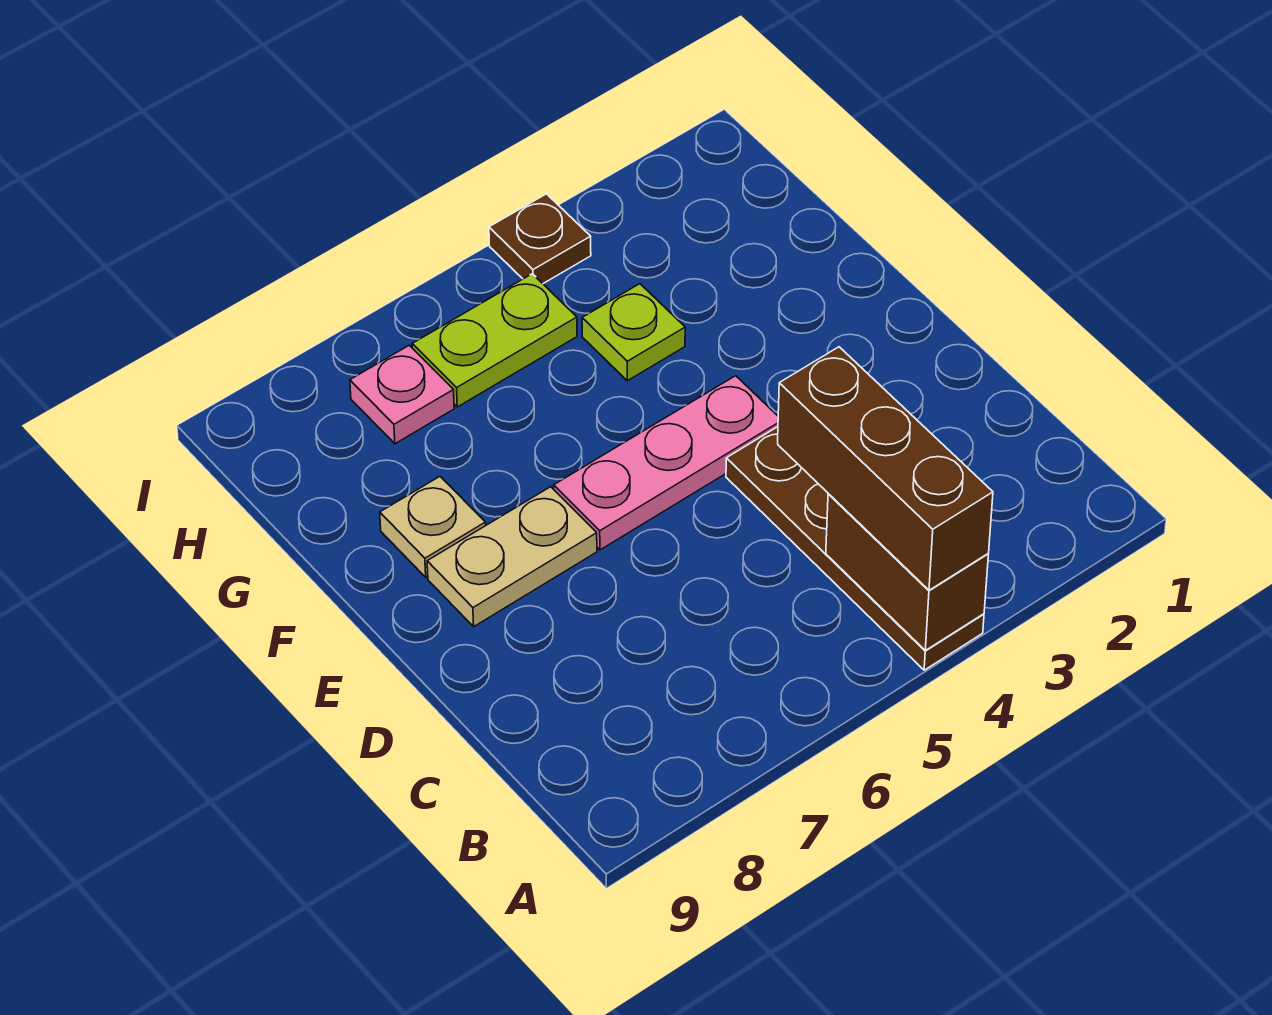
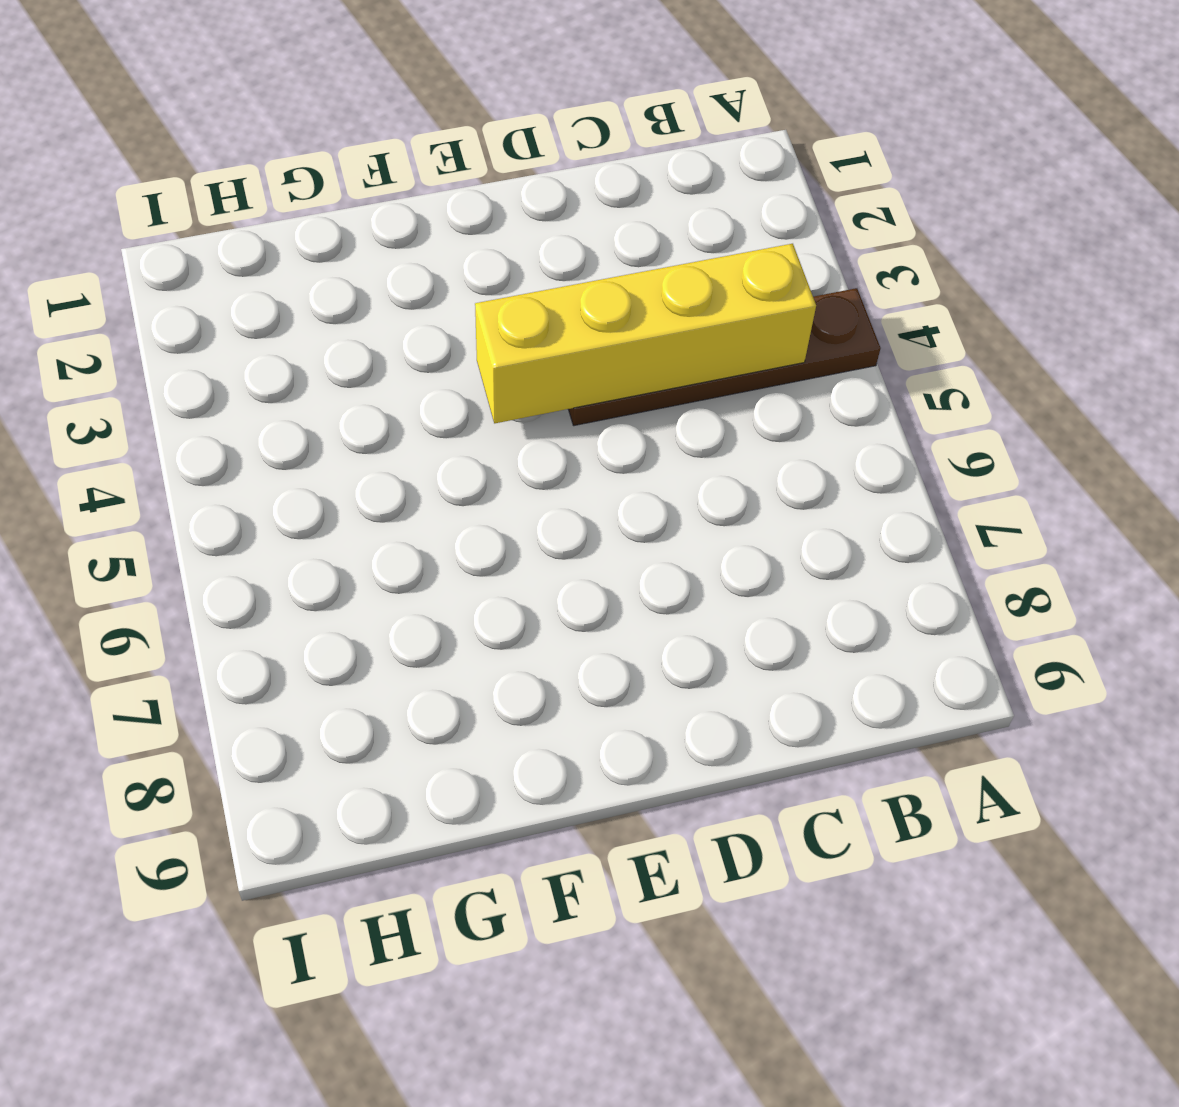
yellow brick B4:E4 level 2 -> brown brick A4:B4 level 2
none -> pink plate E4:E6 level 1
none -> tan plate E7:E8 level 1

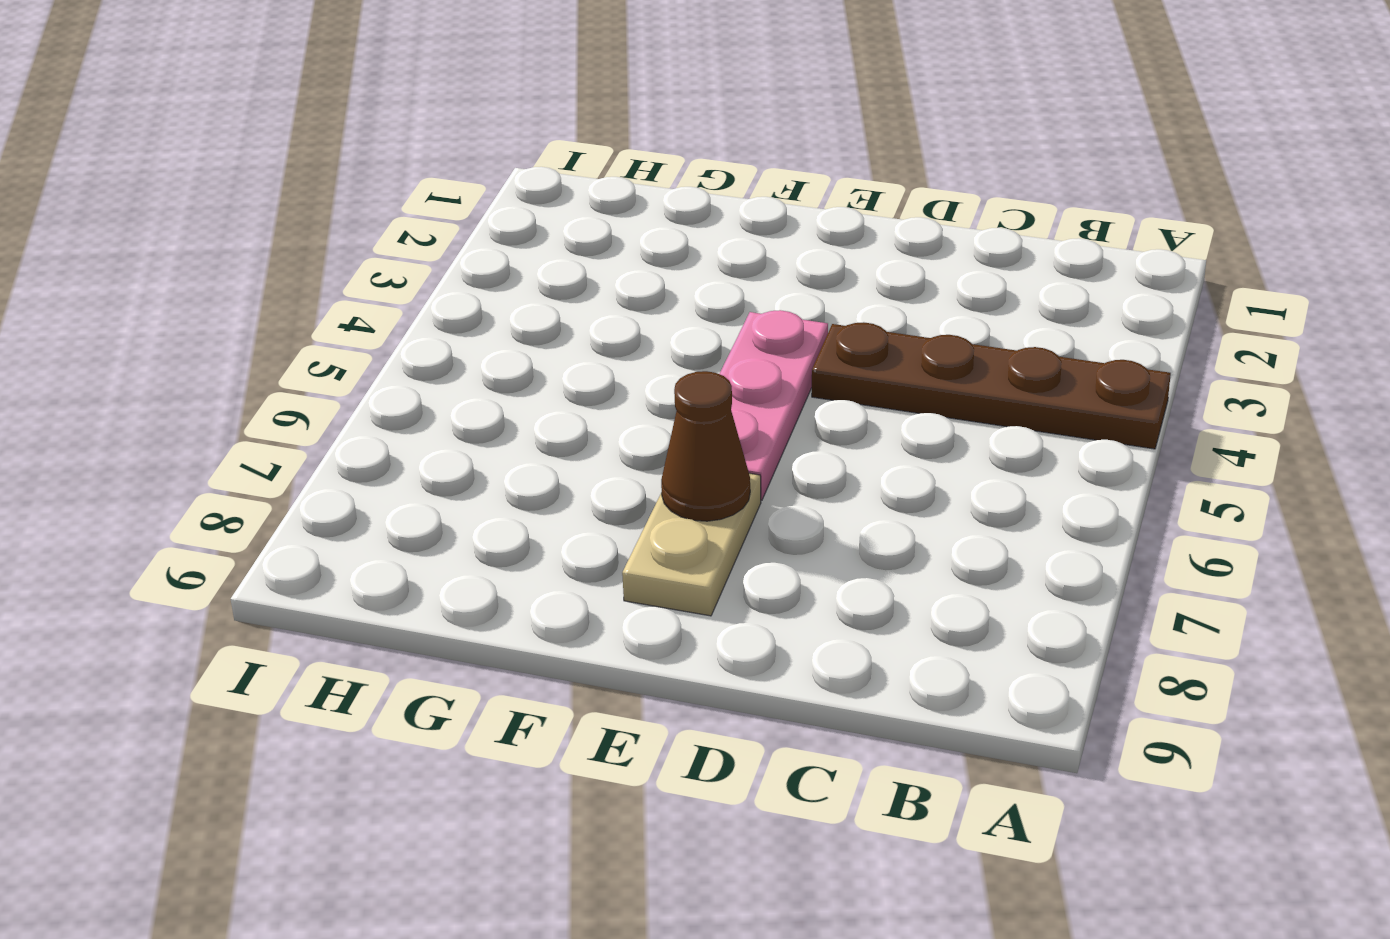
brown cone E7 level 2 -> none
none -> tan plate F8 level 1
none -> lime plate G4 level 1

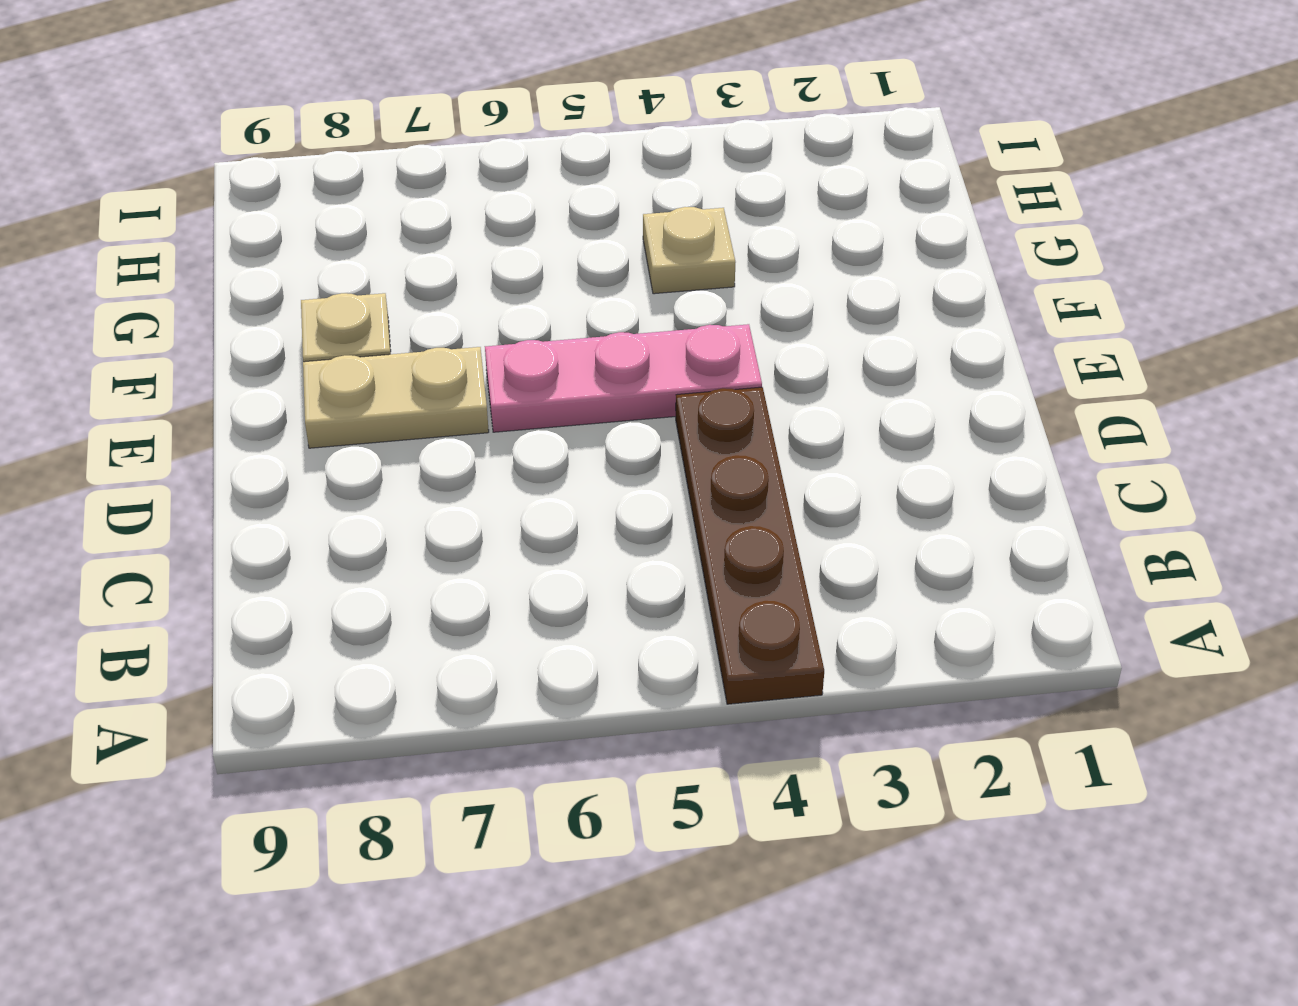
tan plate G4 level 1 -> lime plate G4 level 1
none -> lime plate H5:H6 level 1
none -> pink plate H7 level 1

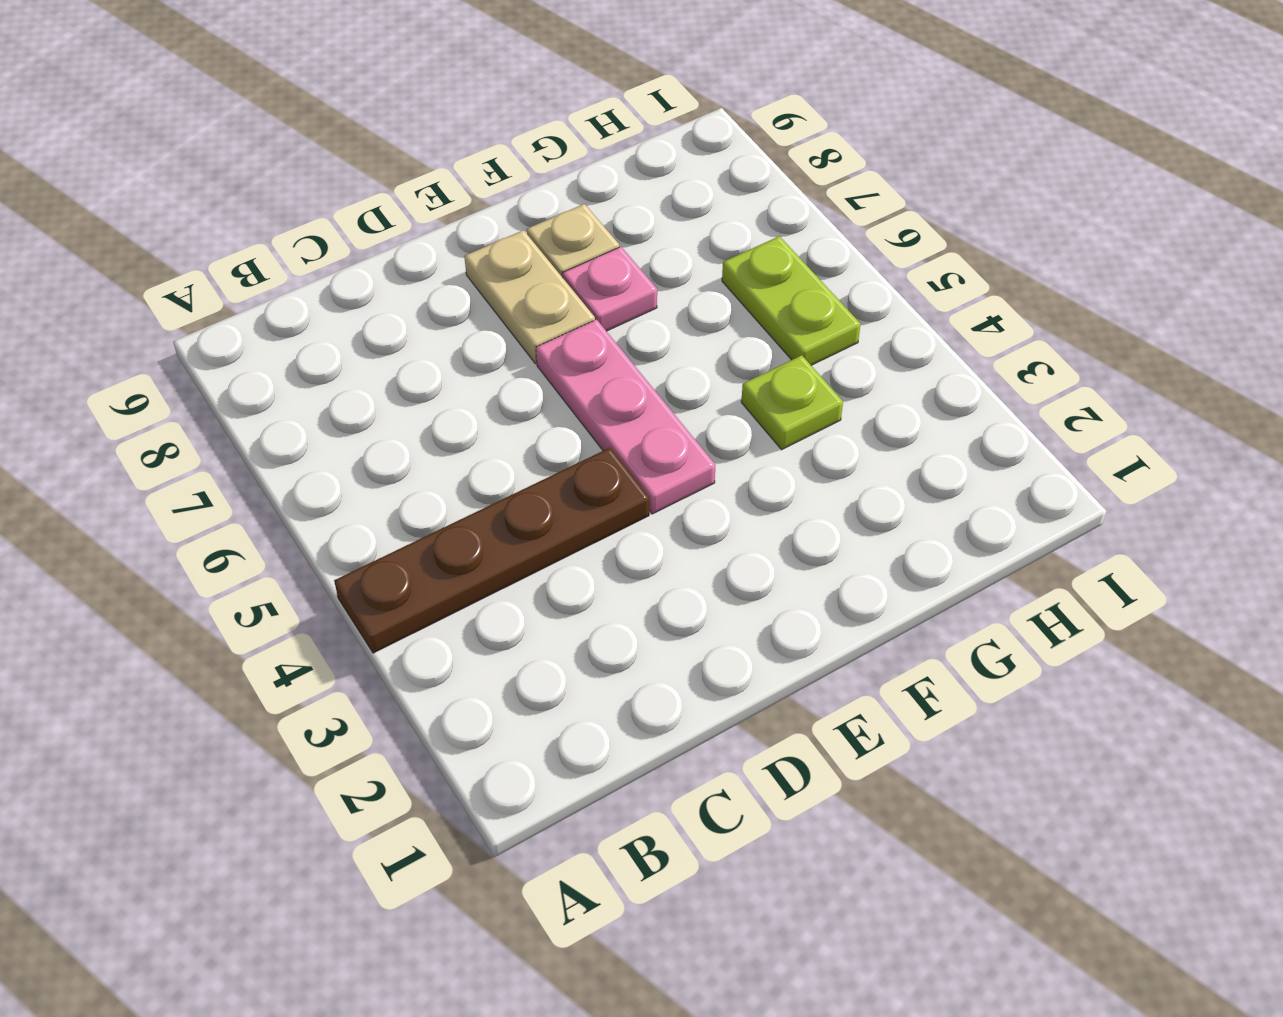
pink plate F7 level 1 -> pink plate H7 level 1
none -> brown plate I4 level 1
none -> brown brick A4:B4 level 2

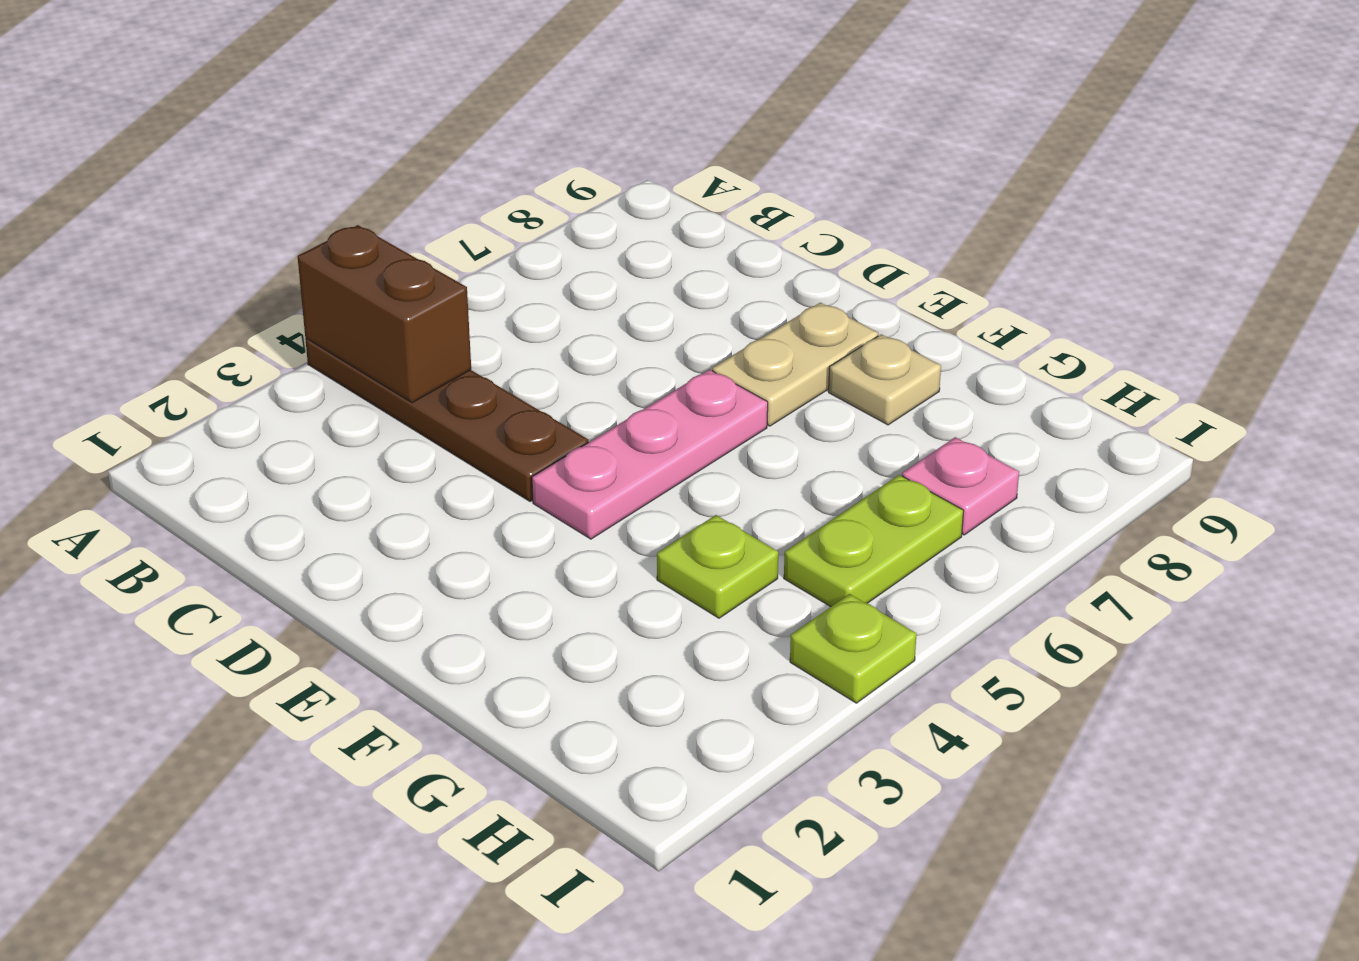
lime plate I4 level 1 -> brown plate I4 level 1
none -> brown brick A4:C4 level 3

